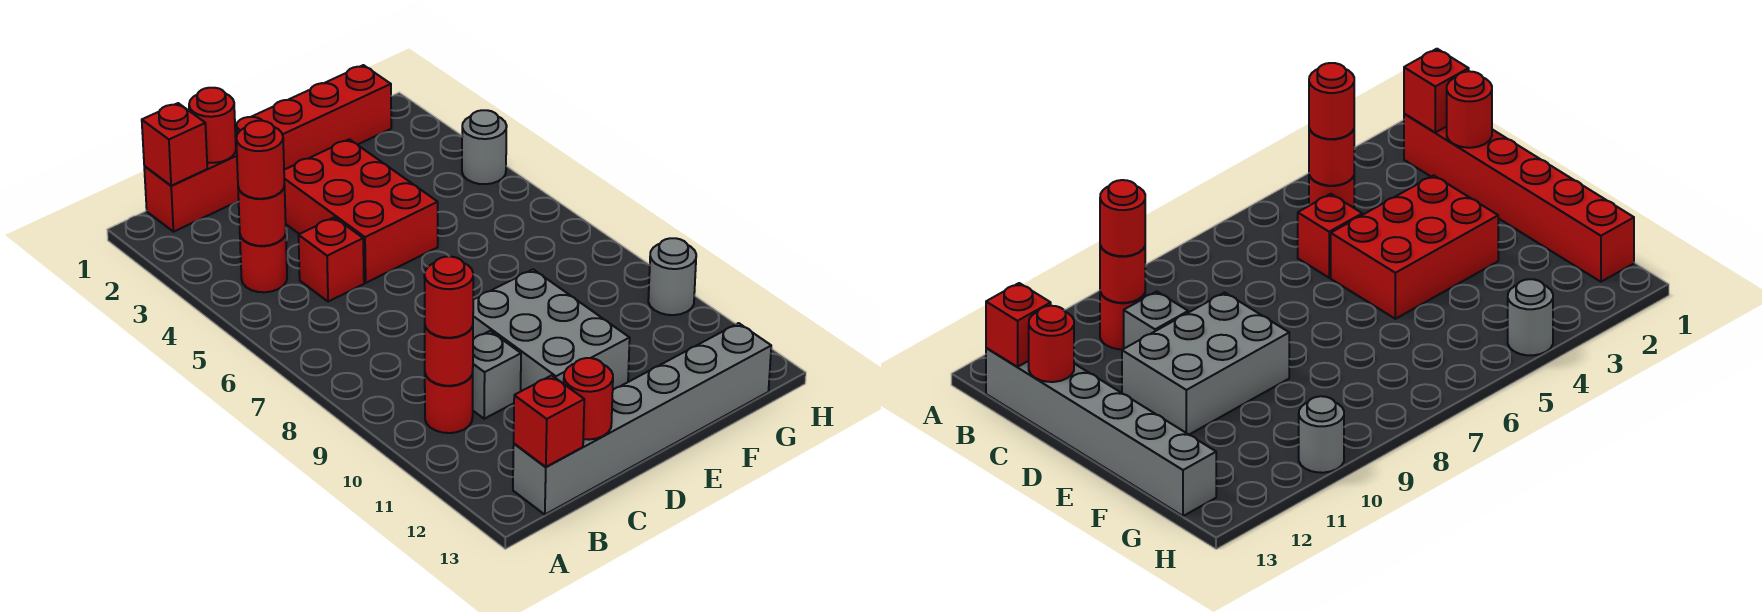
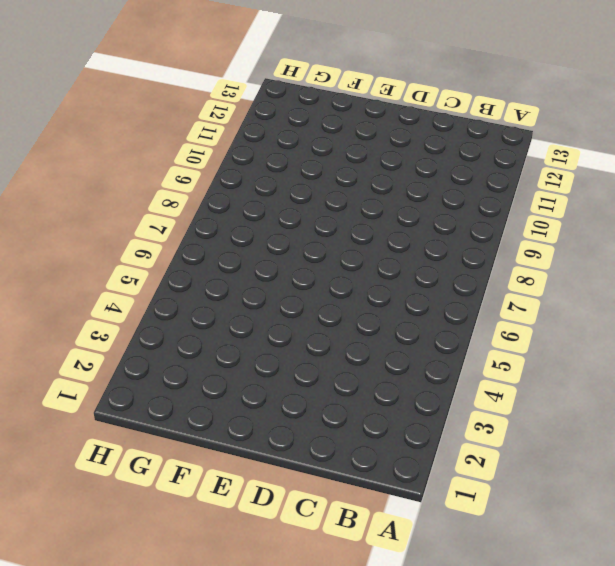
none -> red brick B1:G1 level 1
none -> red round brick B4 level 1
none -> red round brick B10 level 1

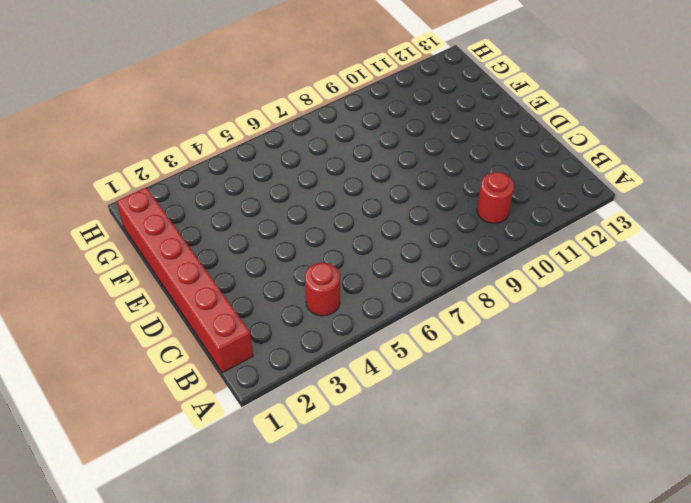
none -> grey brick B13:G13 level 1
none -> red brick C5 level 1
none -> grey brick C10 level 1

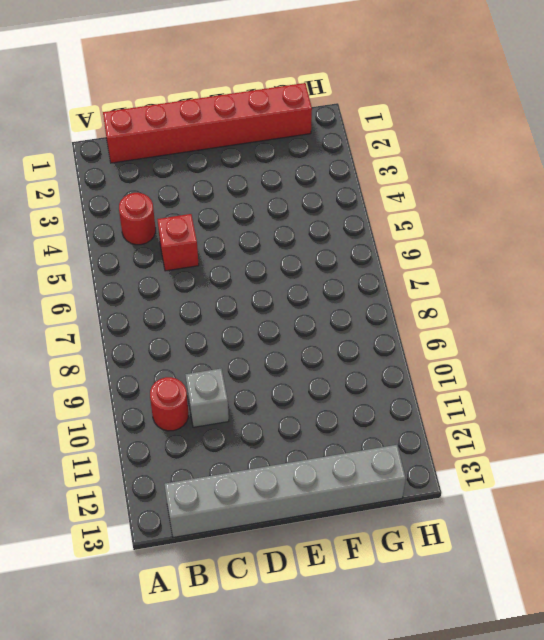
none -> red brick D3:E5 level 1
none -> grey brick D9:E11 level 1
none -> grey round brick H4 level 1

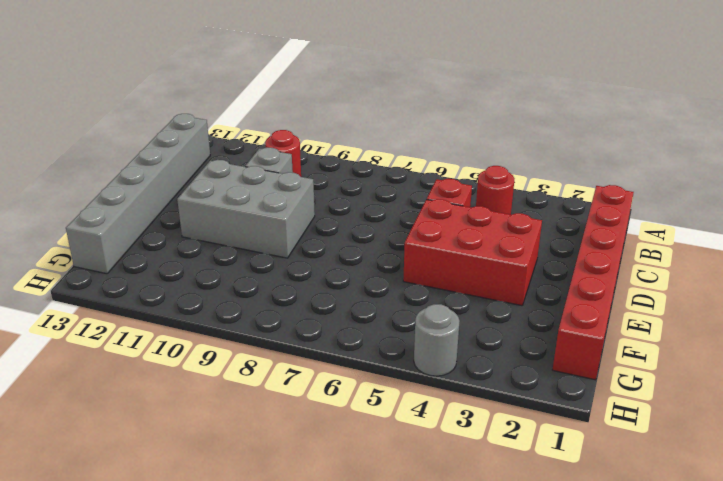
none -> grey round brick H10 level 1
none -> red brick B1 level 2
none -> red round brick B4 level 2

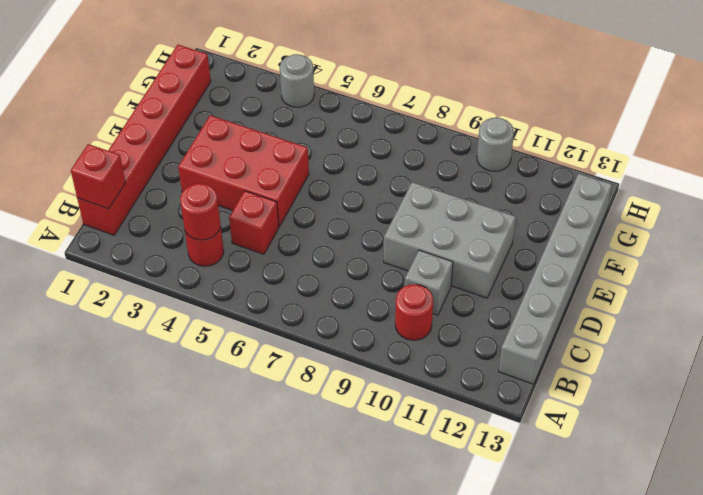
none -> red round brick B10 level 2
none -> red brick B13 level 2
none -> red round brick C1 level 2

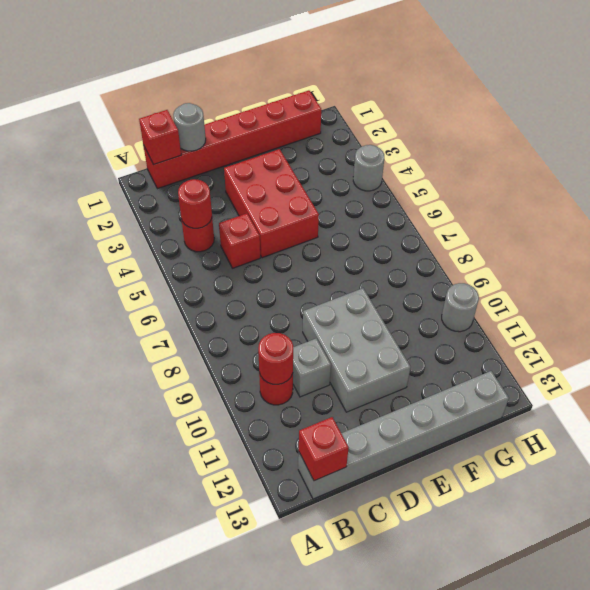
grey round brick C1 level 2 -> red round brick C1 level 2
none -> red round brick C13 level 2
none -> red round brick B4 level 3
none -> red round brick B10 level 3

